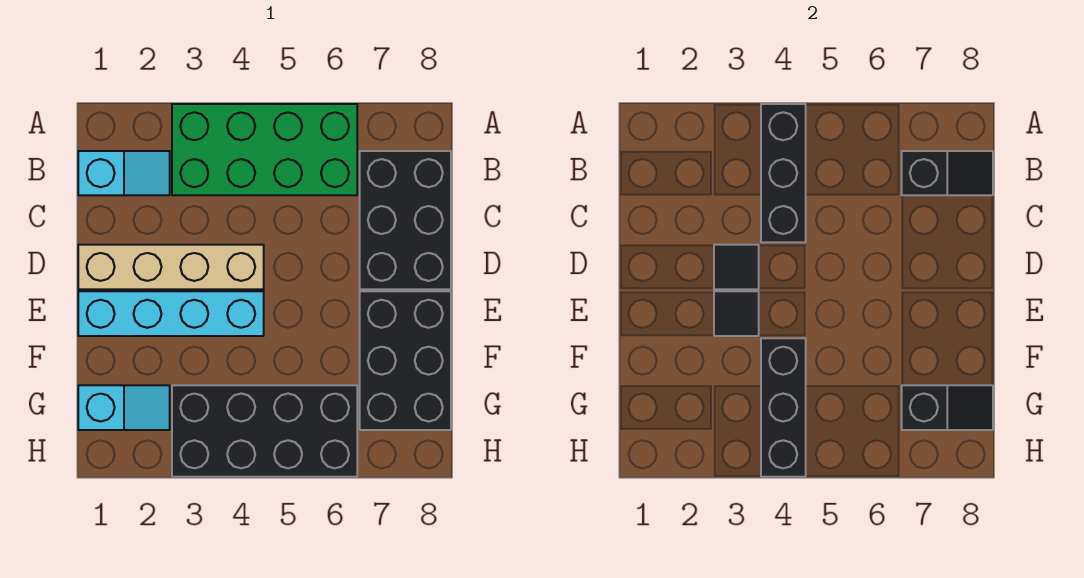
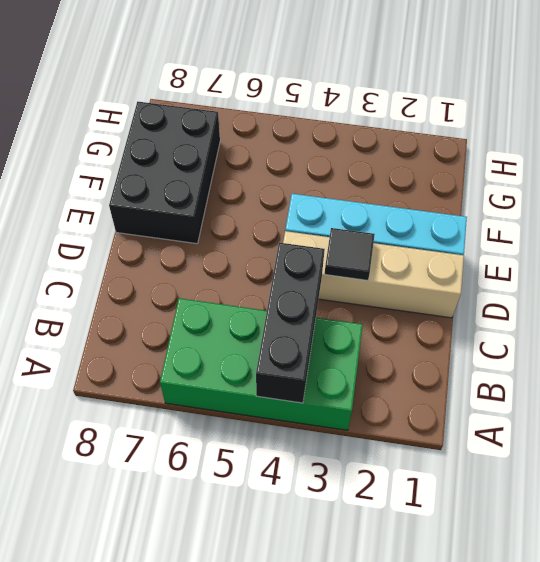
none -> cyan slope B1:B2 level 1 top 1
none -> black brick B7:D8 level 1
none -> cyan slope G1:G2 level 1 top 1

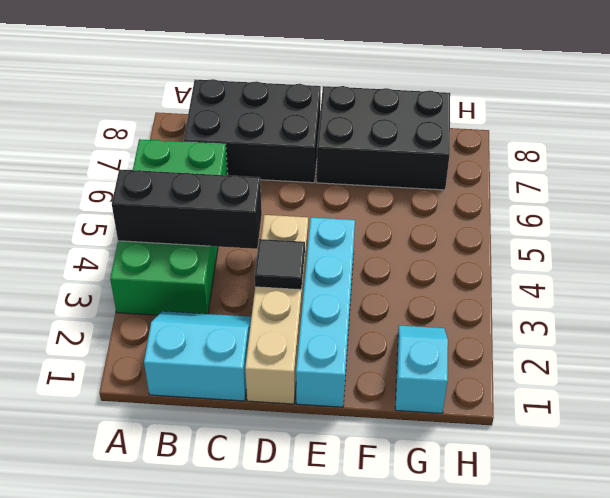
cyan slope B1:C2 level 1 top 1 -> cyan slope B1:B2 level 1 top 1
none -> black brick G3:H6 level 1
none -> black slope B7:B8 level 2 top 7
none -> black tile E3 level 2

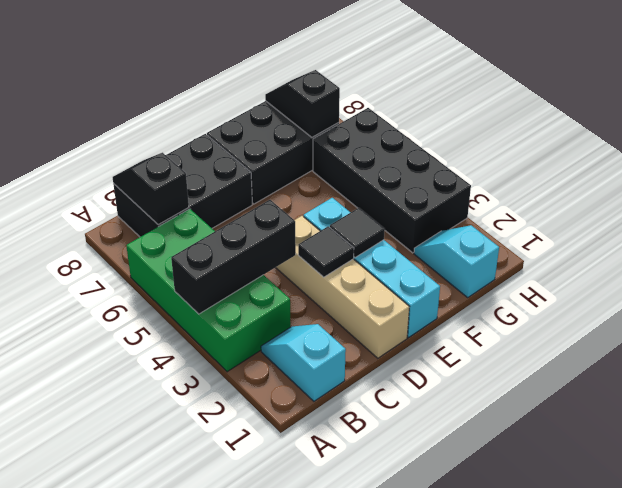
none -> black brick F4:H4 level 2

